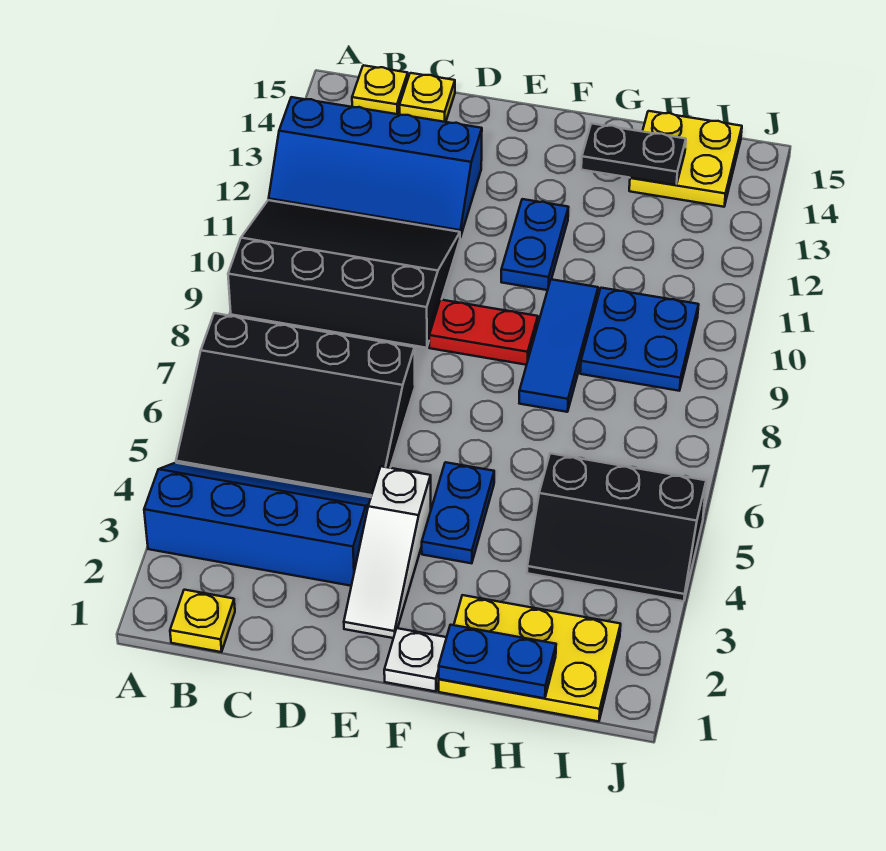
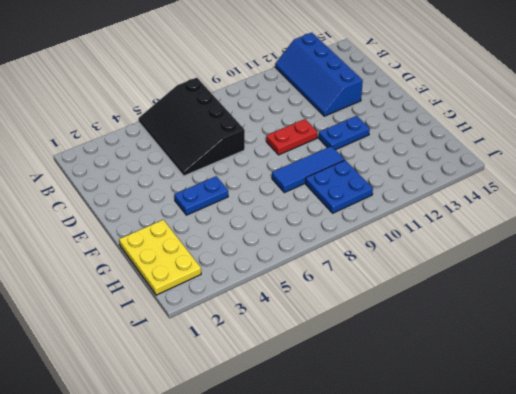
red plate E9:E10 level 1 -> red plate E9:F9 level 1
none -> blue slope A3:D4 level 1 top 3
none -> black slope A9:D11 level 1 top 9
none -> yellow plate B1 level 1

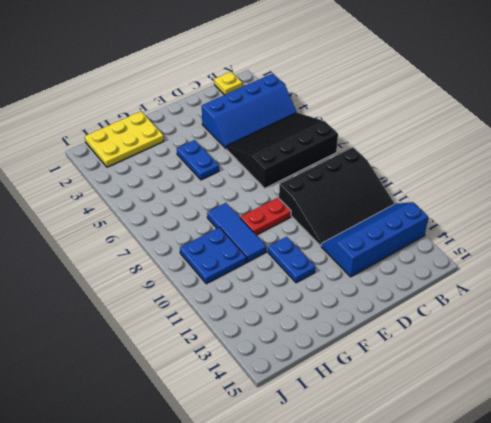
none -> yellow plate B15 level 1
none -> yellow plate C15 level 1
none -> white slope E2:E4 level 1 top 4

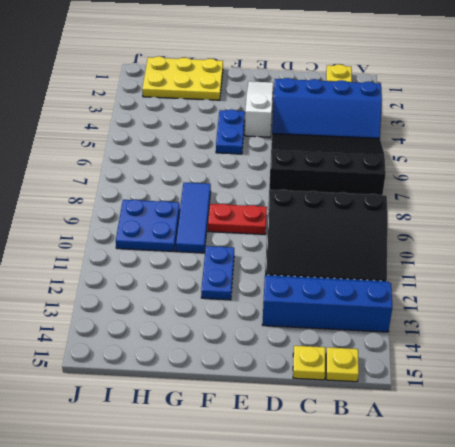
none -> white plate F1 level 1
none -> black slope H4:J5 level 1 top 5
none -> yellow plate H14:I15 level 1

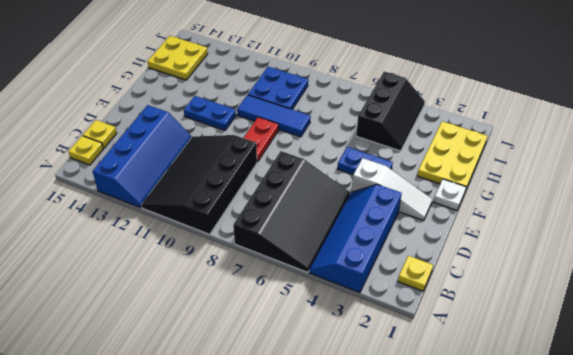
none -> blue plate G1:H1 level 2
none -> black plate G14:H14 level 2

